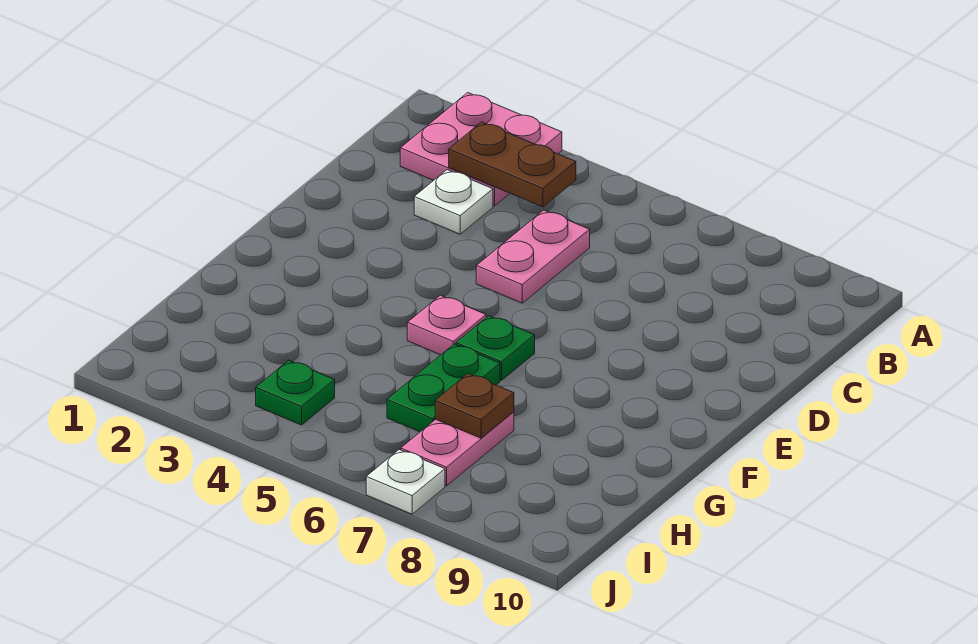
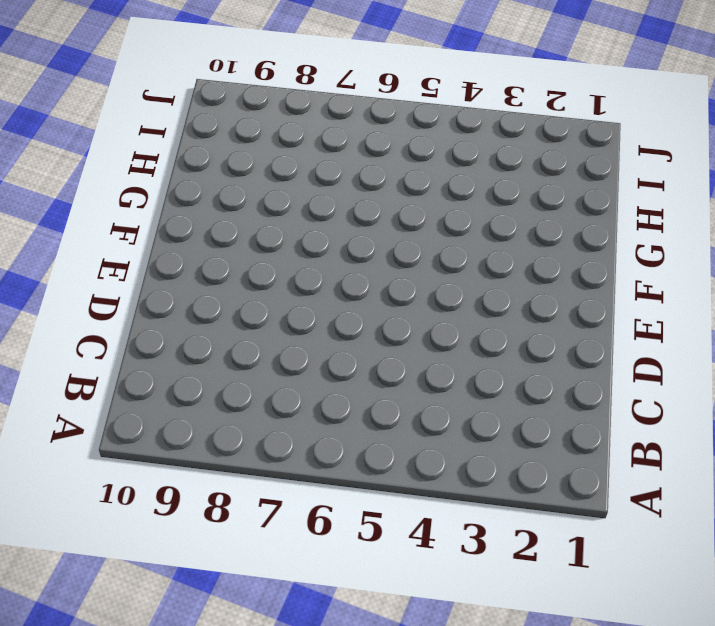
none -> pink plate A2:B3 level 1
none -> white plate C3 level 1

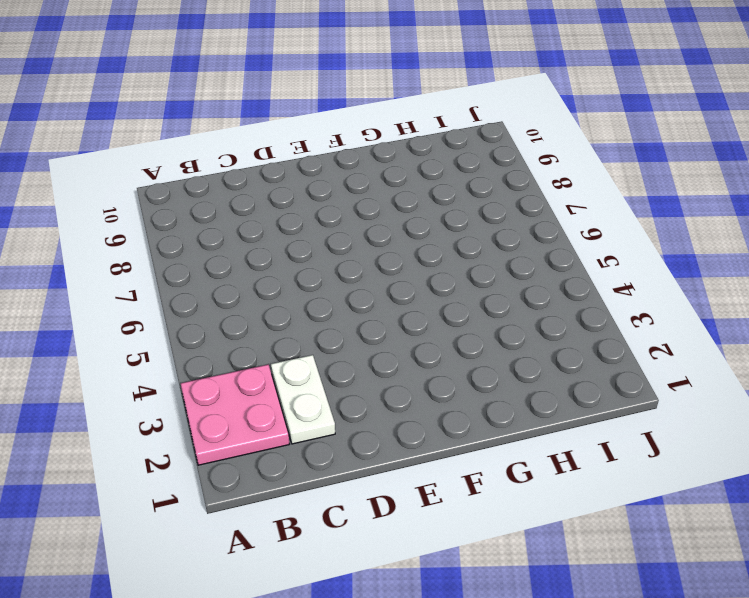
white plate C2:C3 level 1 -> white plate C3 level 1
none -> pink plate C5:D5 level 1
none -> pink plate F5 level 1

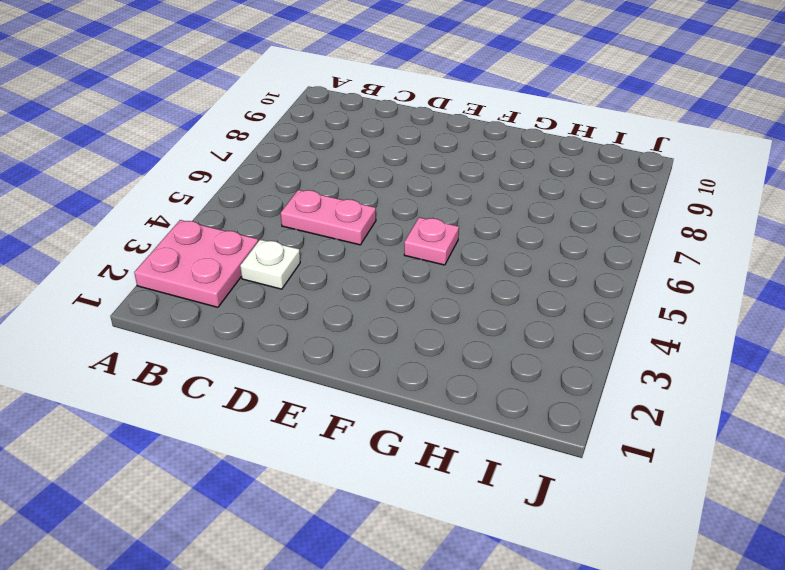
none -> green plate F6 level 1
none -> green plate G6:H6 level 1

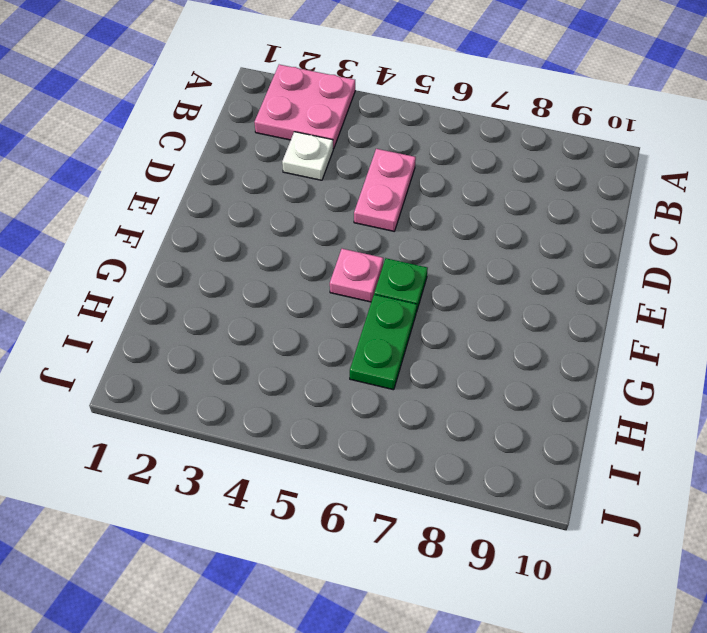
none -> pink plate H7:I7 level 1
none -> green plate I4 level 1

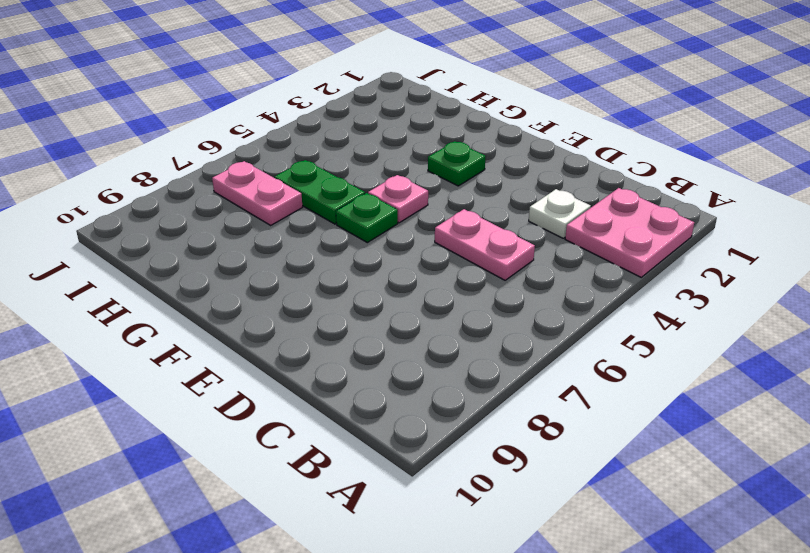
green plate F3 level 1 -> green plate I4 level 1
none -> white plate J7 level 1
none -> brown plate B3:B4 level 2

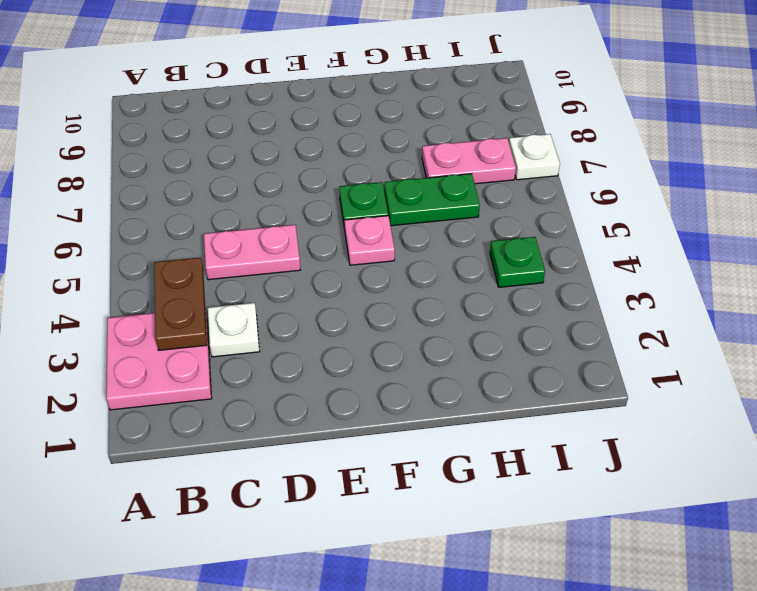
none -> brown plate H7 level 2

